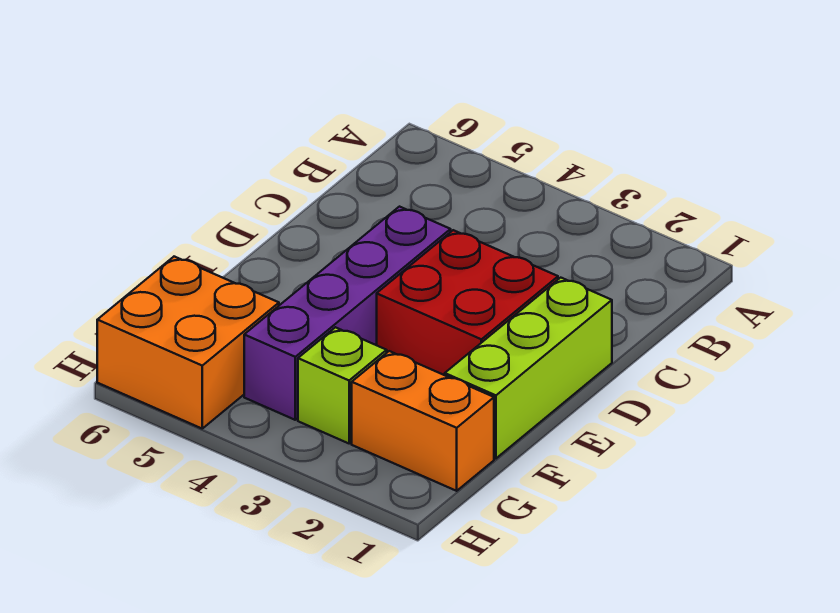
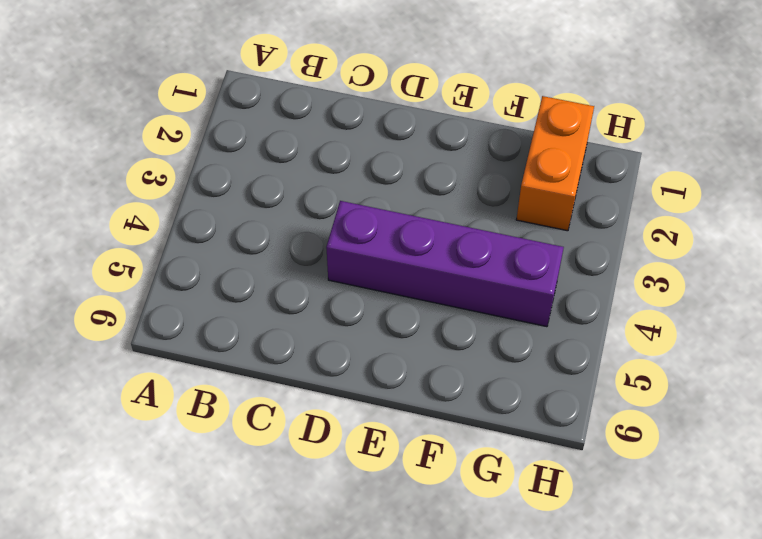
none -> lime brick D1:F1 level 1
none -> red brick D2:E3 level 1

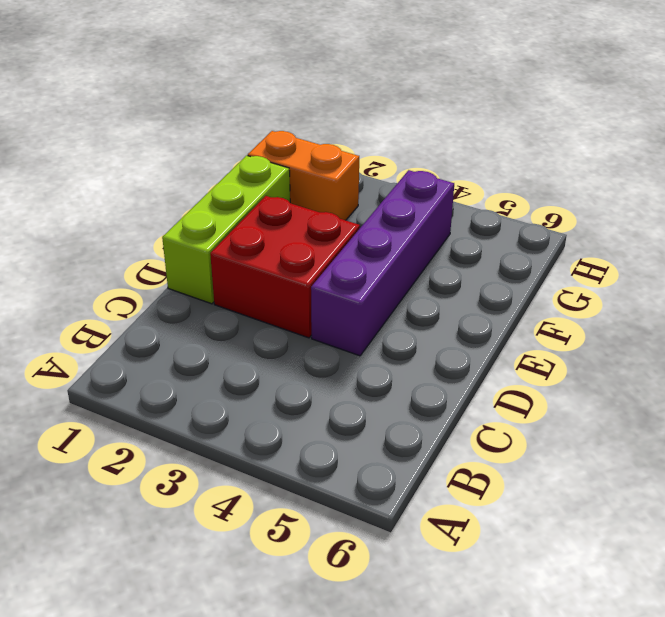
none -> lime brick G3 level 1
none -> orange brick G5:H6 level 1

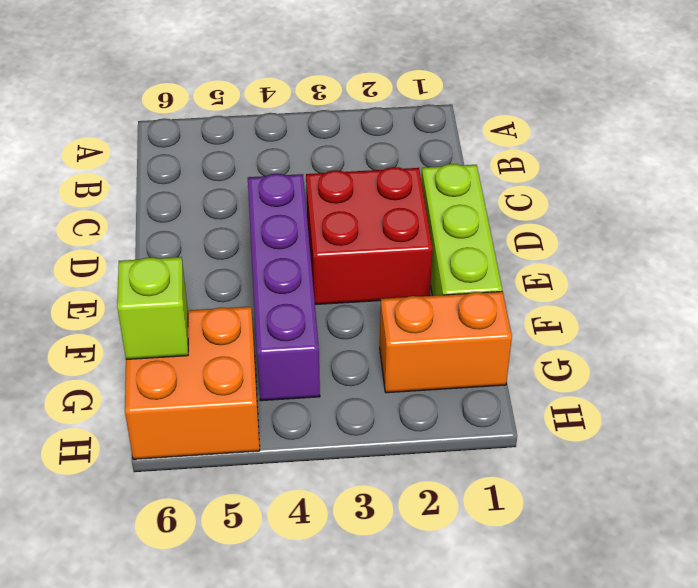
lime brick G6 level 2 -> lime brick G3 level 1

